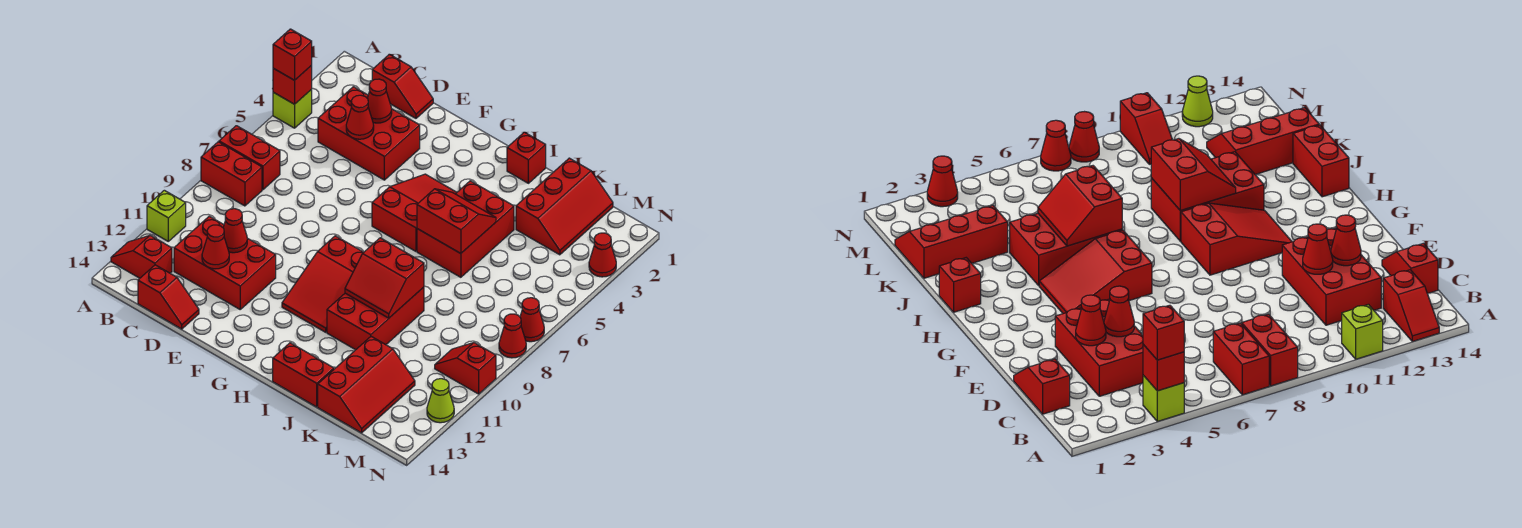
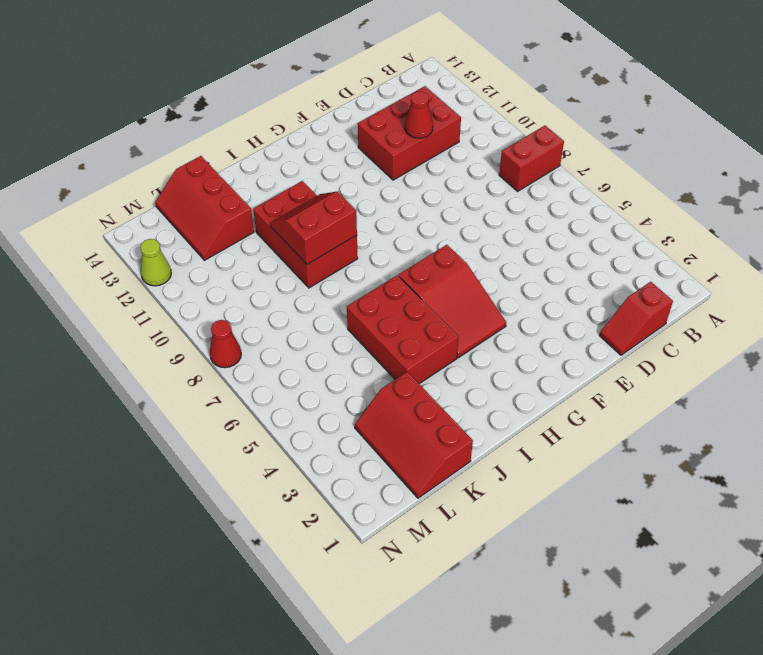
none -> lime brick A4 level 1
none -> red brick A7:B7 level 1
none -> lime brick A11 level 1
none -> red slope A13:B13 level 1 top B

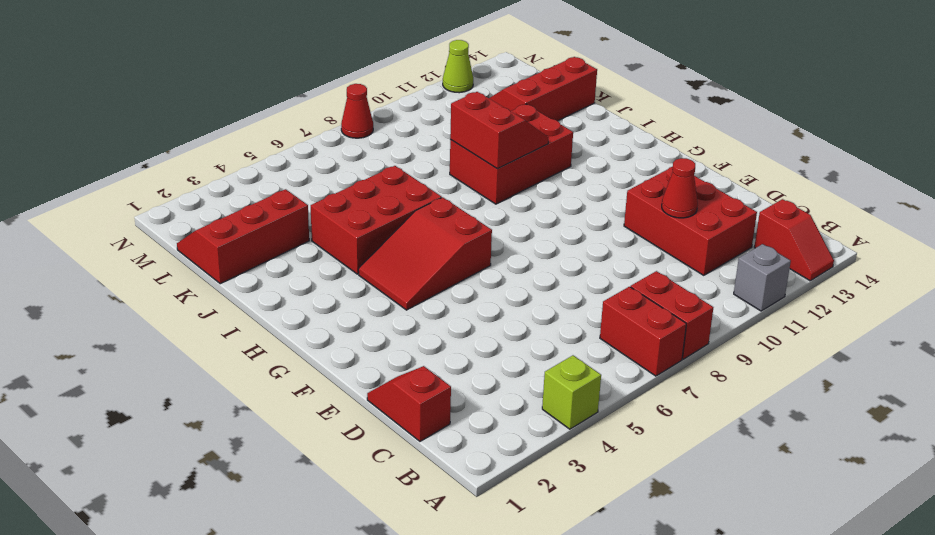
grey brick A11 level 1 -> lime brick A11 level 1
none -> red brick C3:E4 level 1
none -> red slope C14:D14 level 1 top C
none -> red slope G9:H11 level 1 top 9
none -> red brick I1 level 1

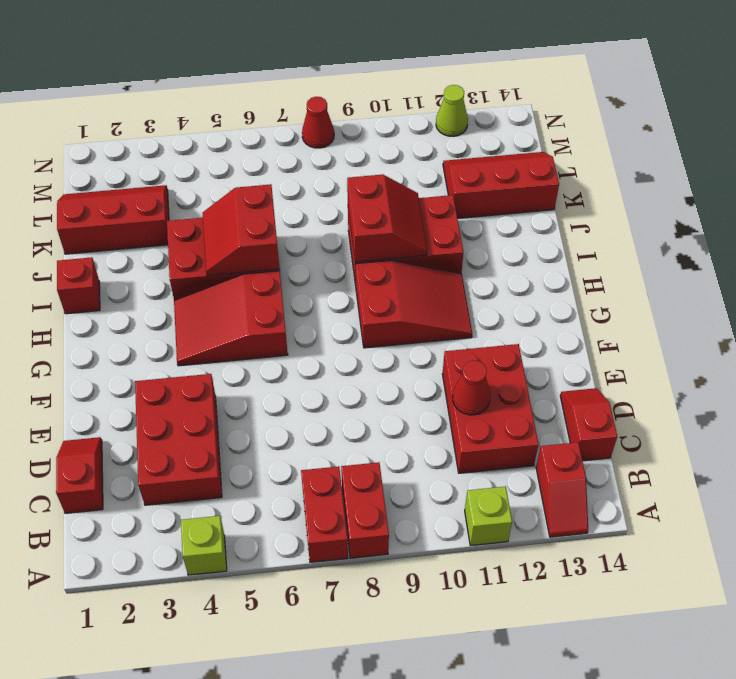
none -> red brick I14:J14 level 1
none -> red slope M10:N10 level 1 top N
none -> red cone N3 level 1
none -> red cone N7 level 1

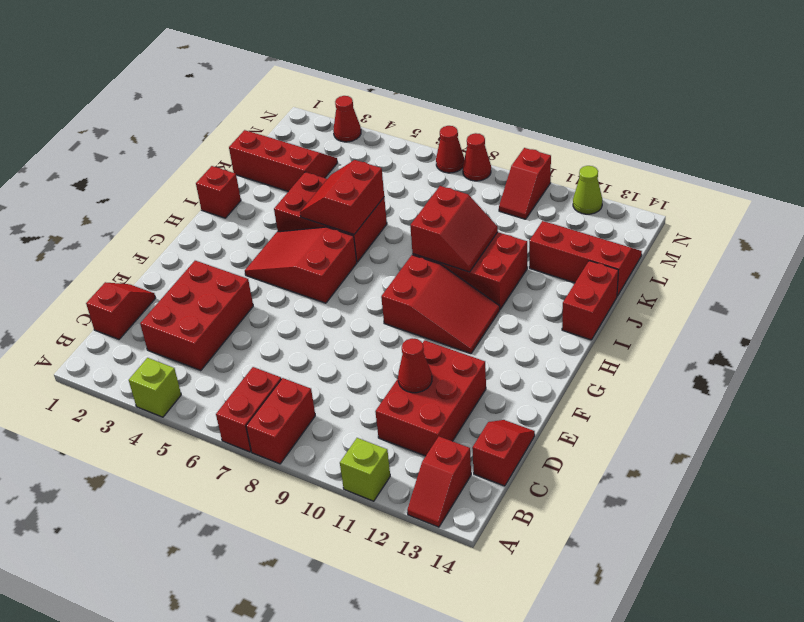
none -> red brick A4 level 2
none -> red cone D3 level 2
none -> red cone D4 level 2
none -> red cone D12 level 2

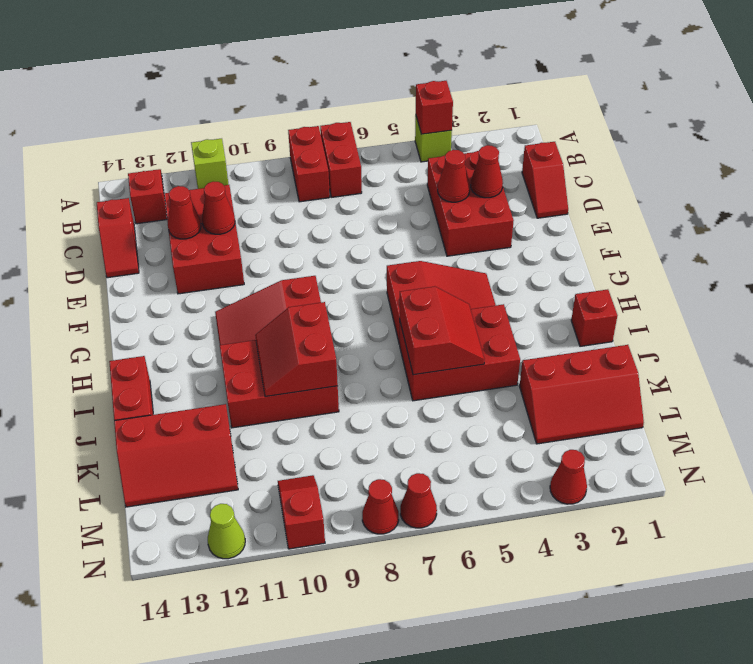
none -> red brick A4 level 3

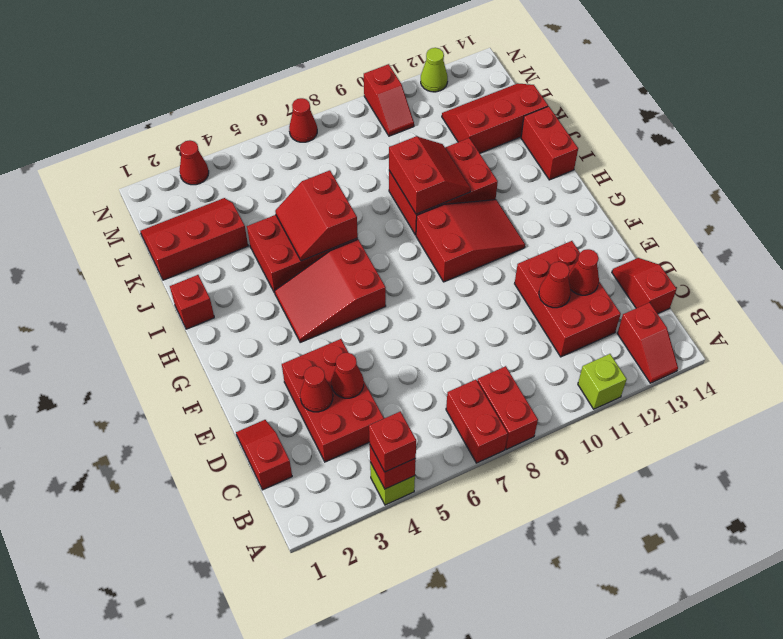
none -> red cone N8 level 1

